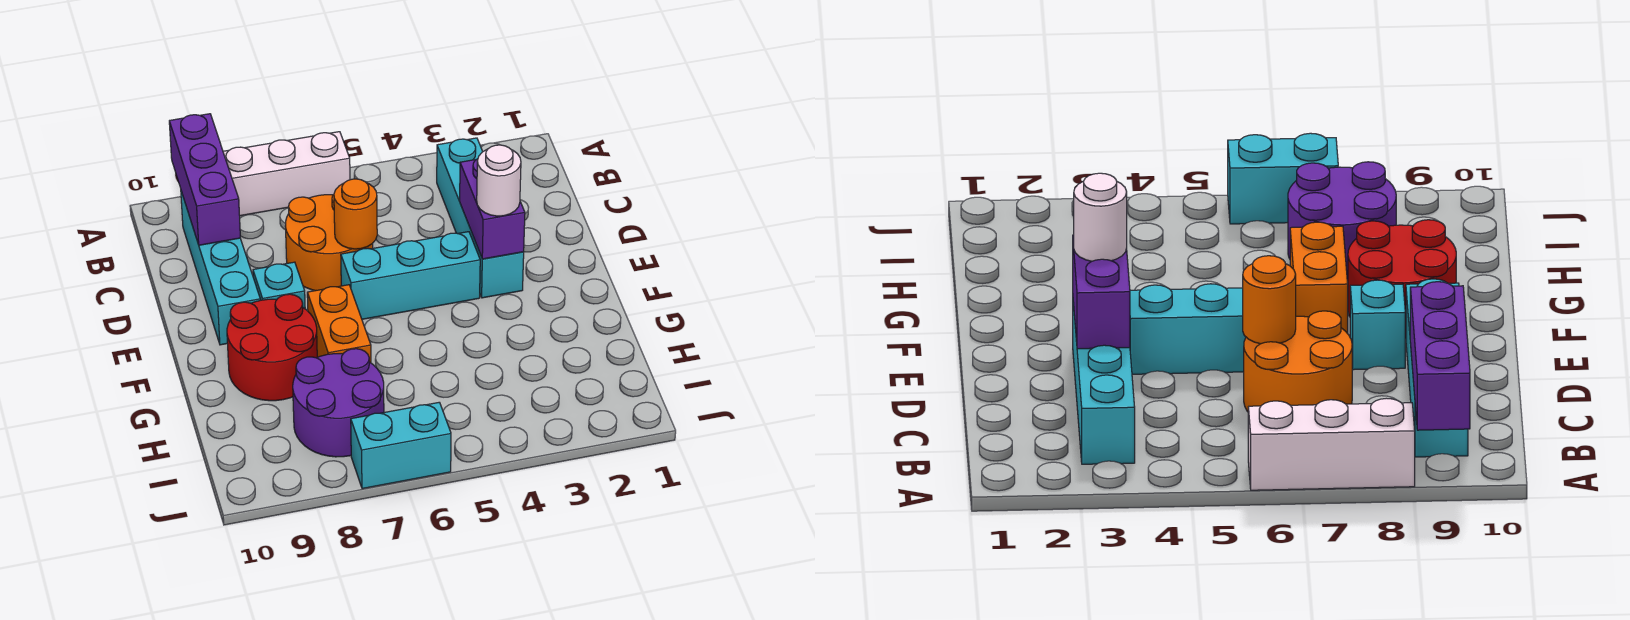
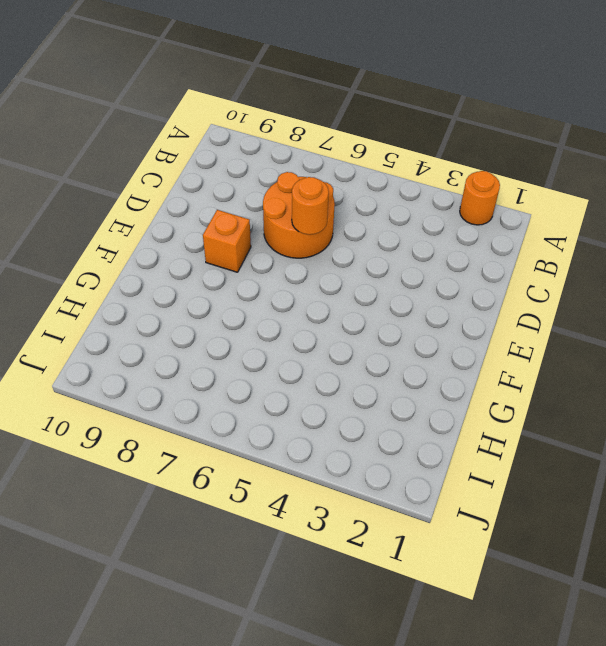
orange round brick A2 level 1 -> none
orange brick E8 level 1 -> cyan brick E8 level 1
none -> white brick A6:A8 level 1
none -> cyan brick B3:E3 level 1
none -> cyan brick B9:E9 level 1

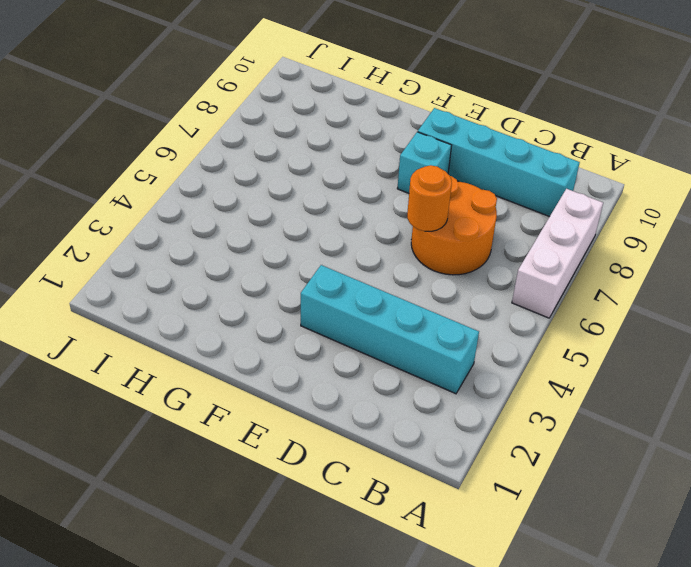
none -> cyan brick E4:E6 level 1
none -> orange brick F7:G7 level 1
none -> red round brick F8:G9 level 1

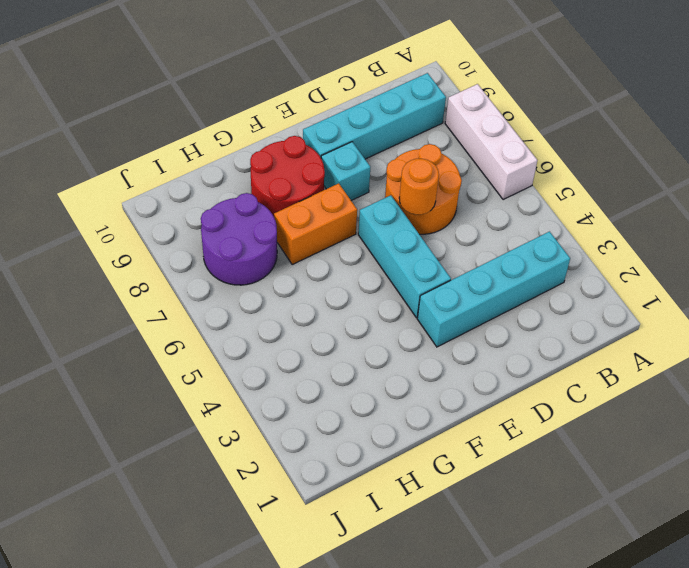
none -> cyan brick J6:J7 level 1
none -> purple brick A9:C9 level 2
none -> purple brick D3:E3 level 2

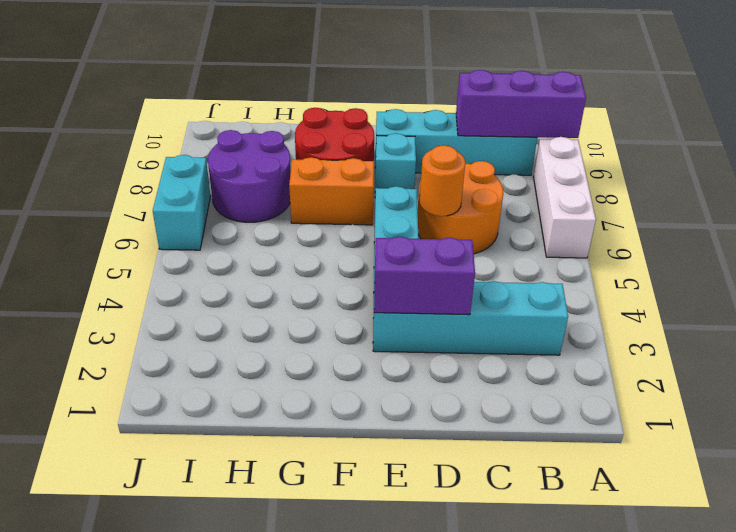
none -> white round brick E3 level 3

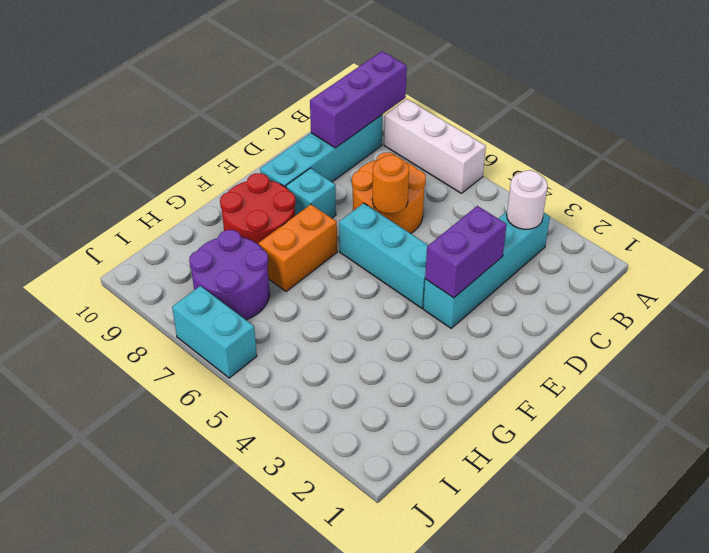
white round brick B3 level 2 -> white round brick E3 level 3

